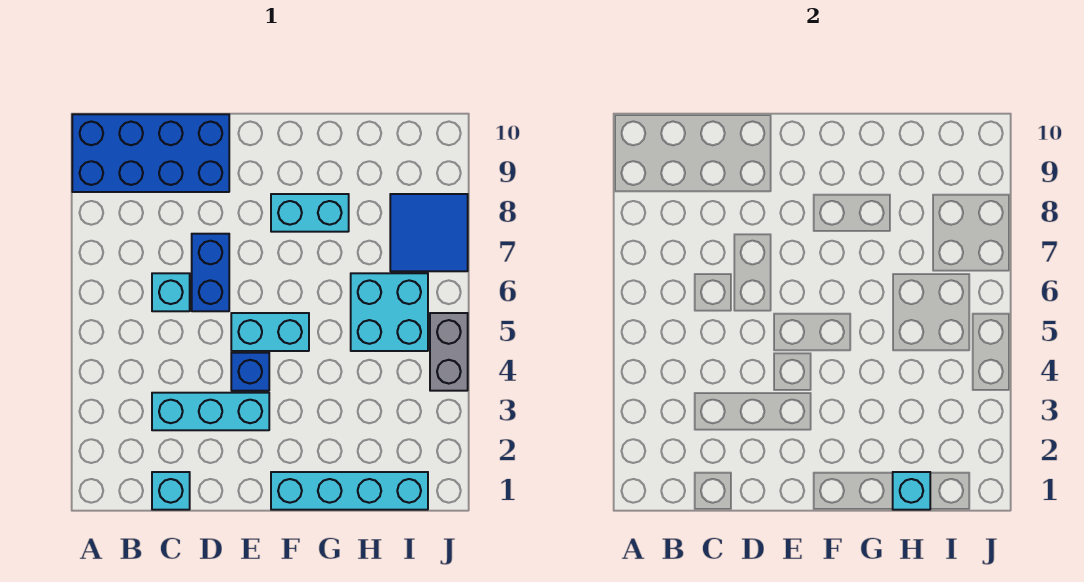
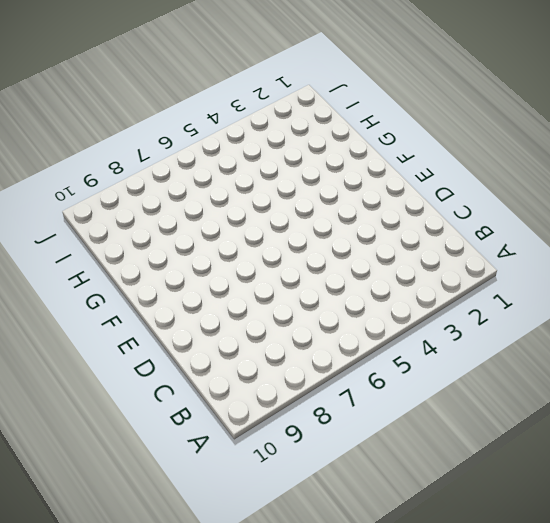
none -> blue brick A9:D10 level 1
none -> cyan brick C1 level 1
none -> cyan brick C3:E3 level 1

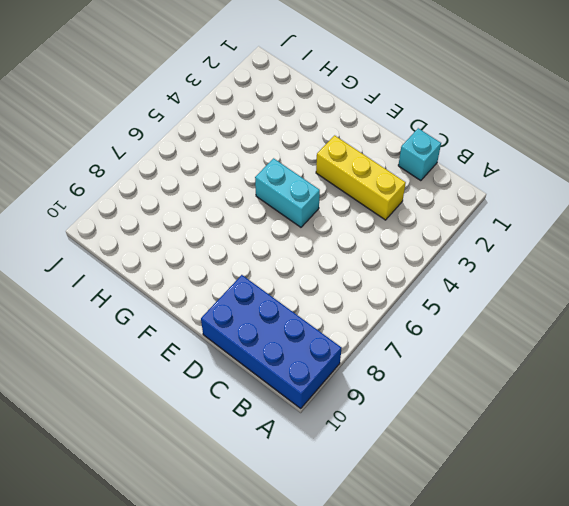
yellow brick C3:E3 level 1 -> cyan brick C3:E3 level 1
none -> cyan brick C6 level 1
none -> blue brick D6:D7 level 1
none -> blue brick E4 level 1

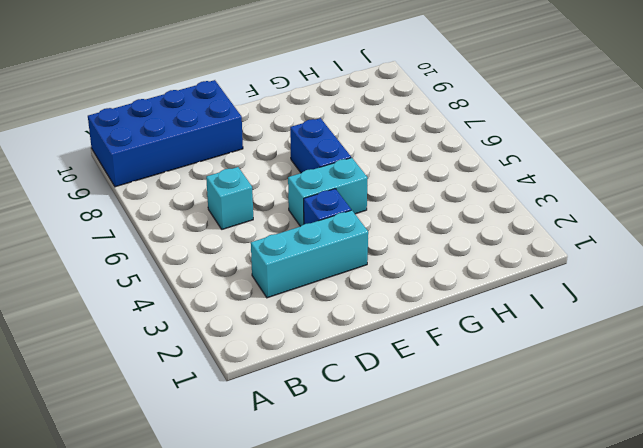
blue brick F6:F7 level 1 -> blue brick D6:D7 level 1
none -> cyan brick C1 level 1
none -> cyan brick F1:I1 level 1
none -> cyan brick F8:G8 level 1

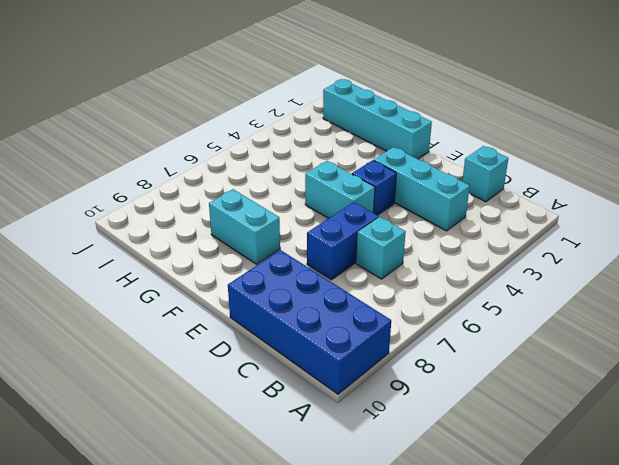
none -> cyan brick H5:I6 level 1
none -> blue tile I7:J8 level 1
none -> grey brick J4:J5 level 1

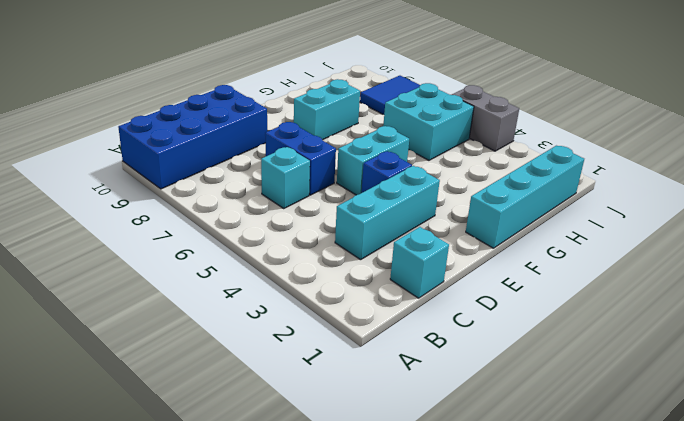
none -> cyan brick H1 level 2

